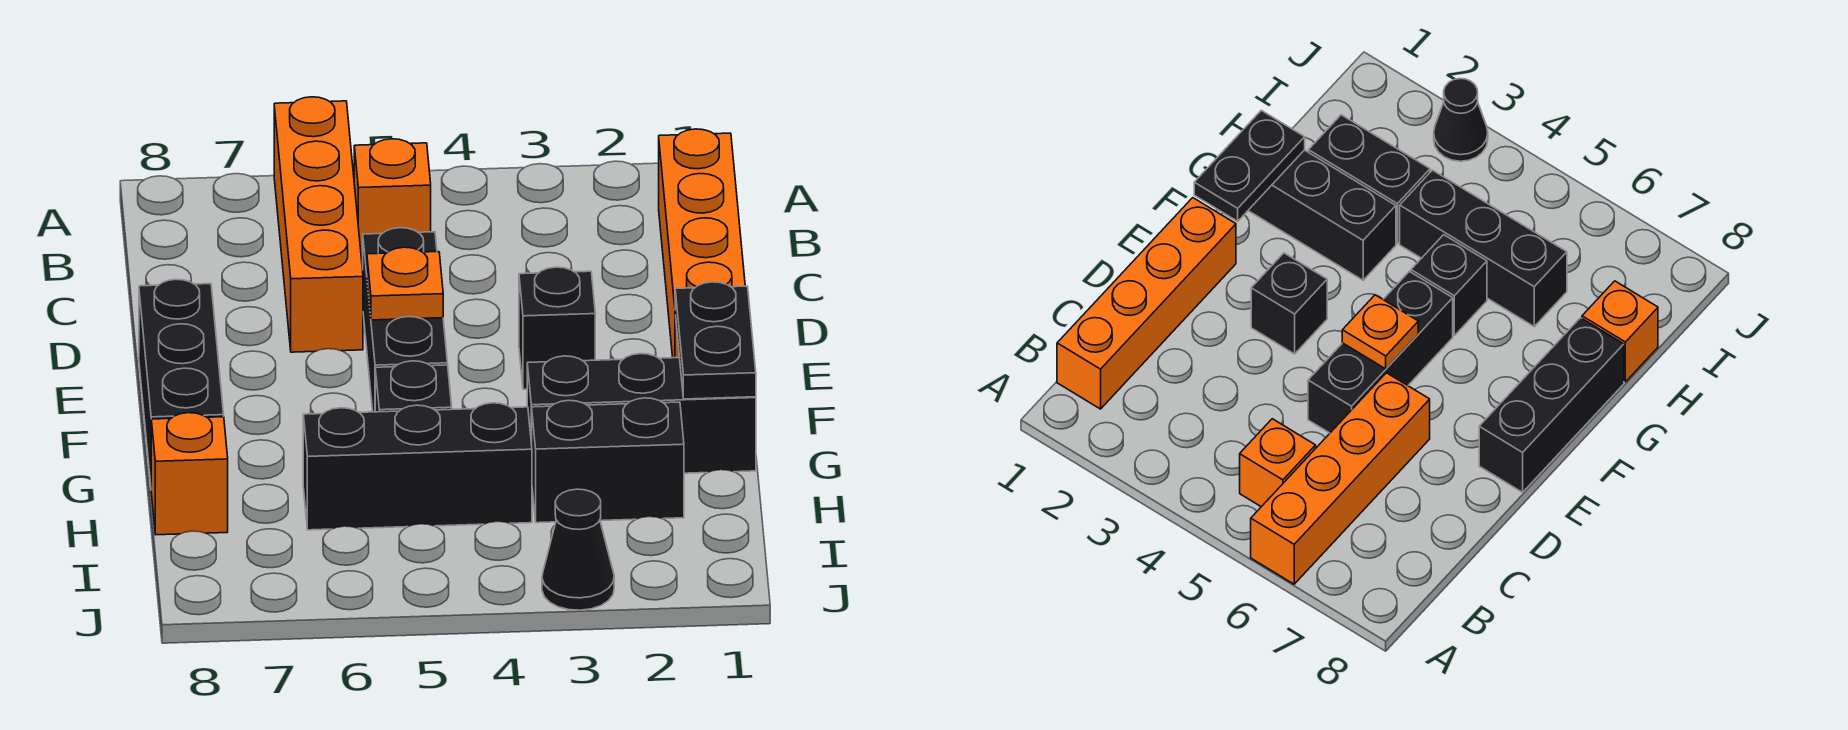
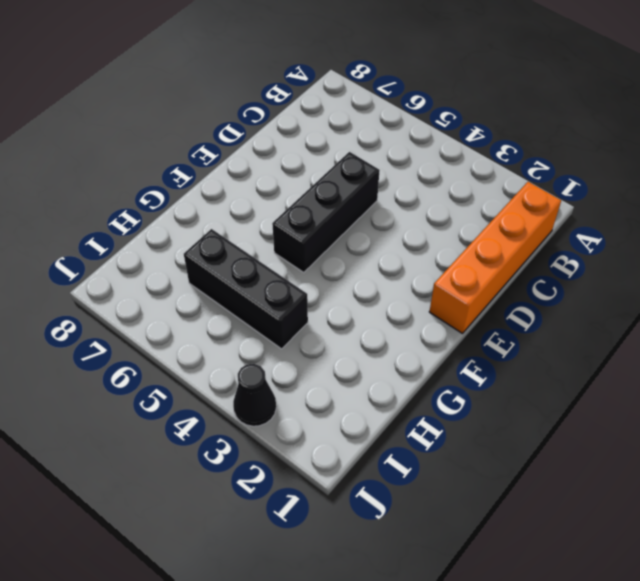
none -> orange brick A6:D6 level 1
none -> orange brick B5 level 1
none -> black brick E3 level 1

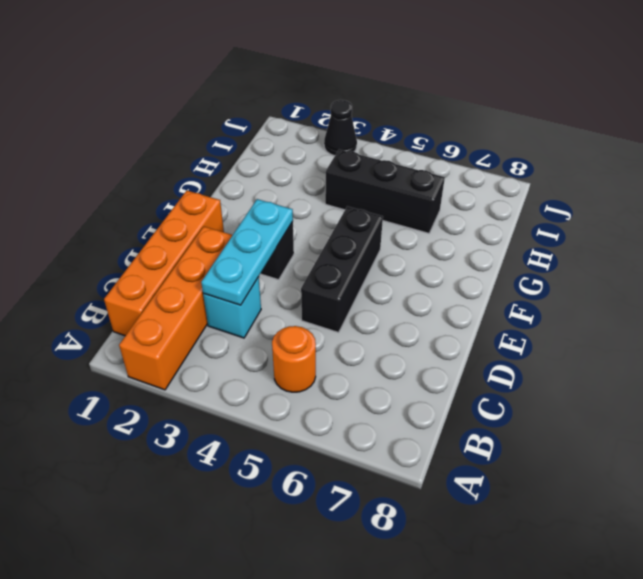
orange brick A2:D2 level 1 -> orange brick A6:D6 level 1
orange round brick B5 level 1 -> orange brick B5 level 1
cyan brick C3 level 1 -> none
cyan plate C3:E3 level 2 -> none
none -> black brick E8:G8 level 1
none -> black brick G1:G3 level 1
none -> black brick G5 level 1

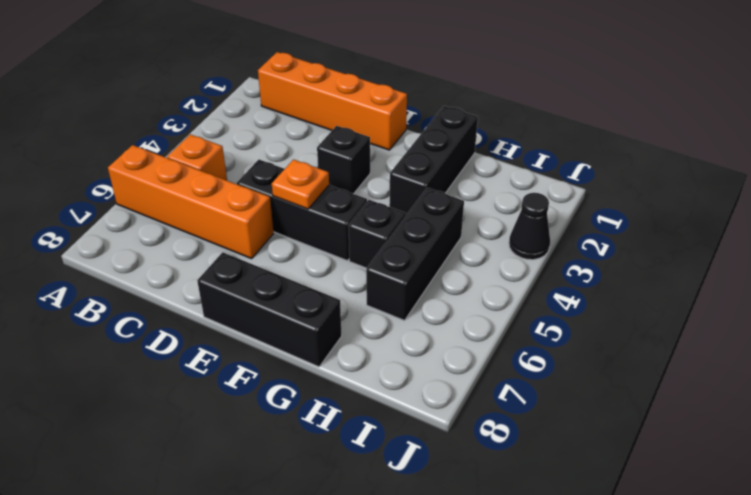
none -> black brick H2:H3 level 1
none -> orange brick H8 level 1
none -> black plate F1:G1 level 2

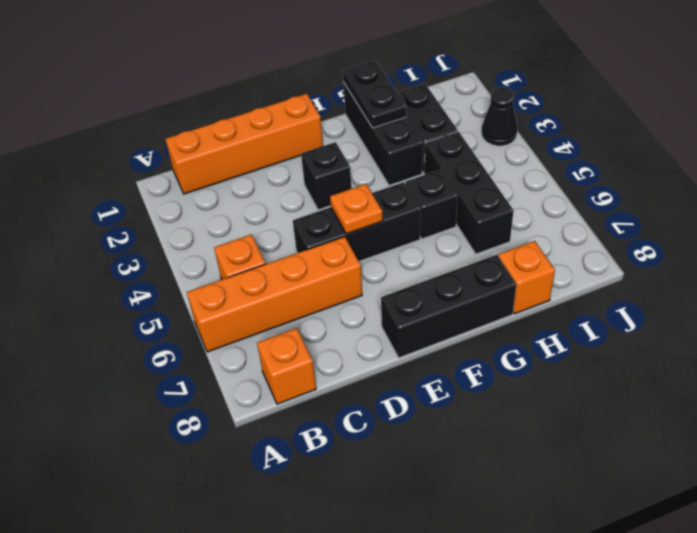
orange brick B8 level 1 -> none
black plate G1:G2 level 2 -> black plate F1:G1 level 2

